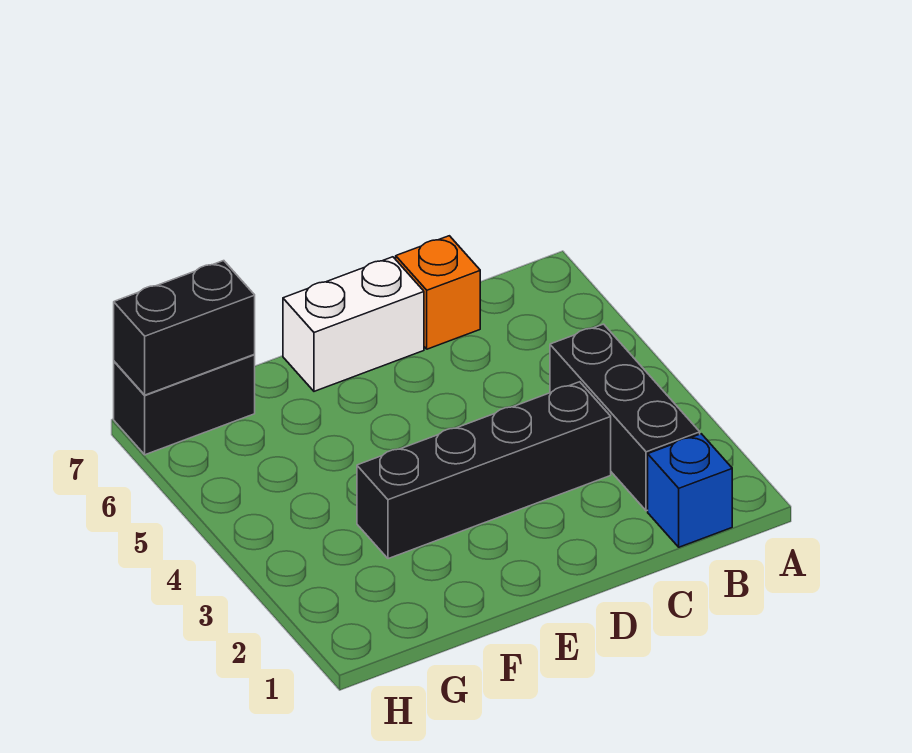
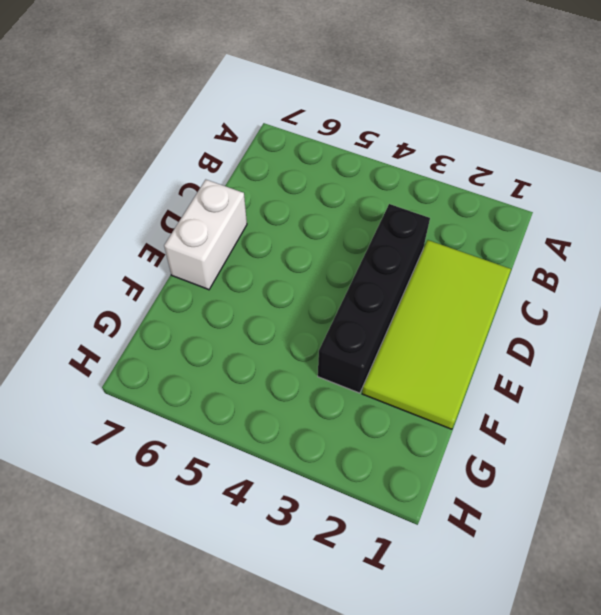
lime tile C1:F2 level 1 -> none
none -> blue brick B1 level 1
none -> black brick B2:B4 level 1

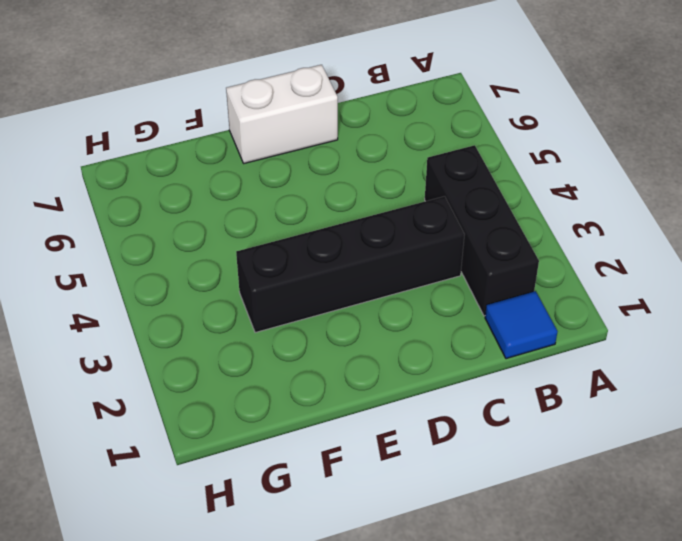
blue tile B1 level 1 -> blue brick B1 level 1
none -> orange brick C7 level 1
none -> black brick G7:H7 level 1

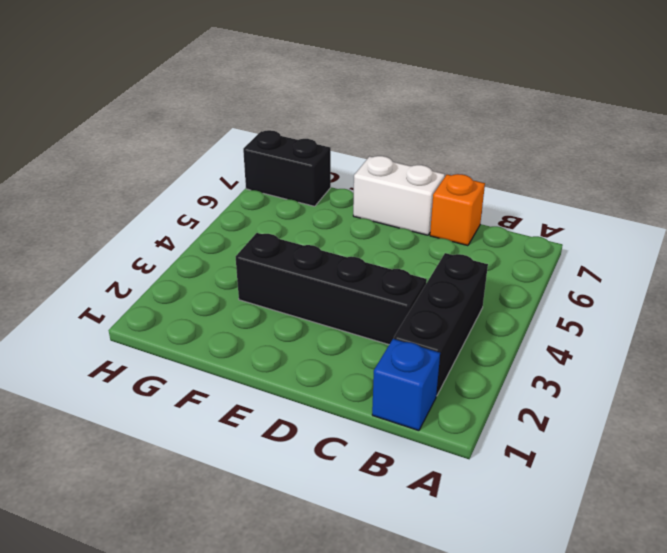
none -> black brick G7:H7 level 2

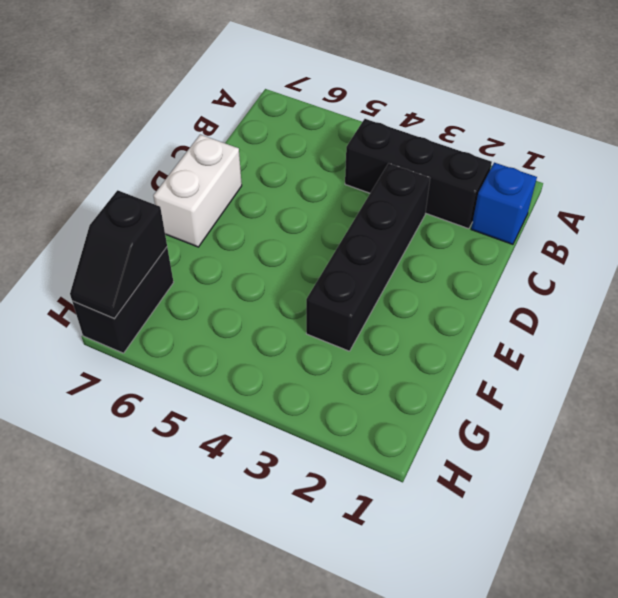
black slope G7:H7 level 2 top G -> black brick G7:H7 level 2
none -> orange brick C7 level 1

